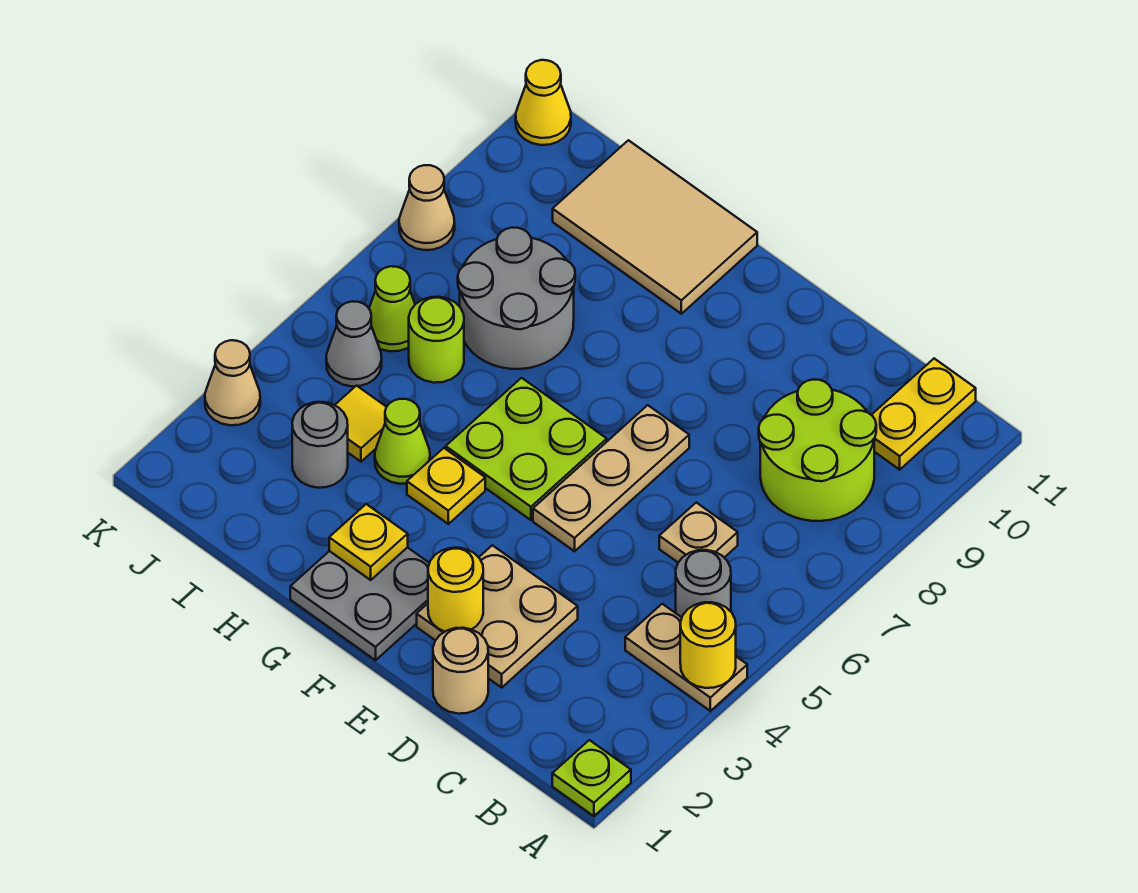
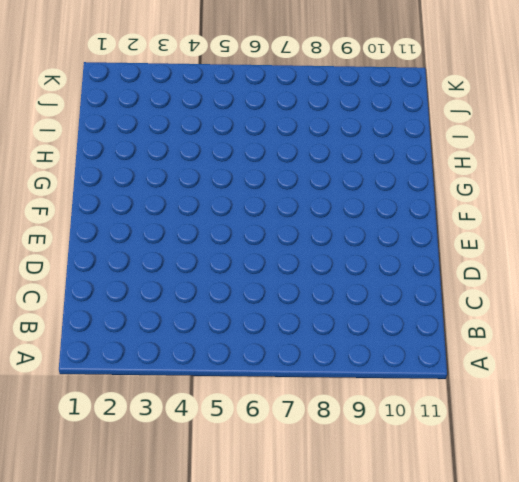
none -> lime plate A1 level 1
none -> tan plate A4:B4 level 1
none -> grey round brick B5 level 1

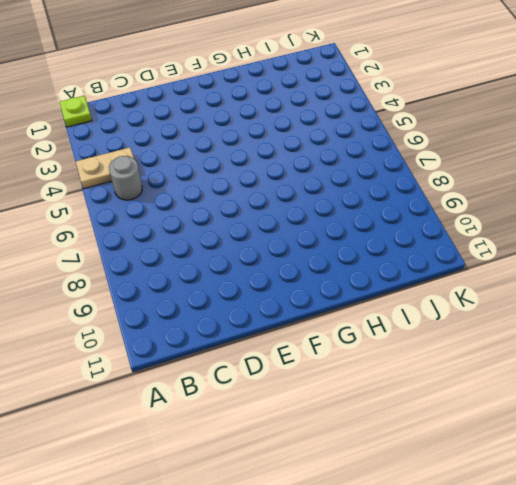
none -> lime round brick B8:C9 level 1
none -> yellow plate B10:B11 level 1
none -> tan plate C6 level 1

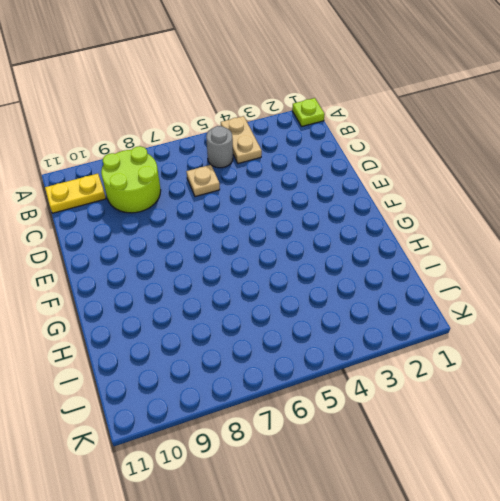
none -> tan round brick D1 level 1
none -> tan plate D2:E3 level 1
none -> tan plate E5:E7 level 1

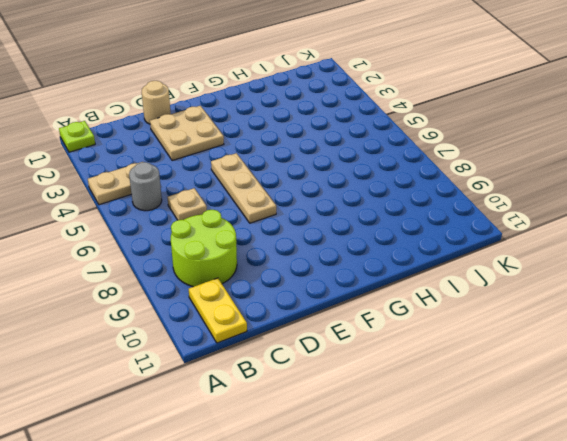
none -> grey plate F1:G2 level 1
none -> lime plate F5:G6 level 1
none -> yellow plate G4 level 1

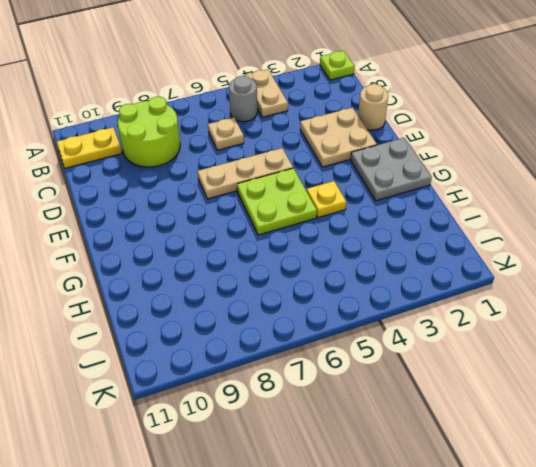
none -> tan tile G10:I11 level 1
none -> lime cone H4 level 1
none -> grey round brick H7:I8 level 1

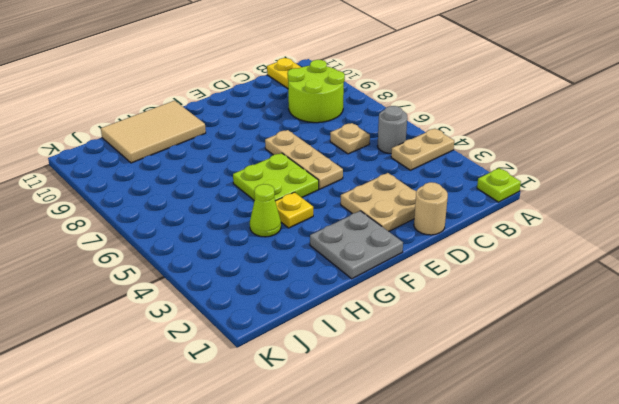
none -> grey round brick H7:I8 level 1
none -> grey round brick I3 level 1
none -> yellow tile I4 level 1

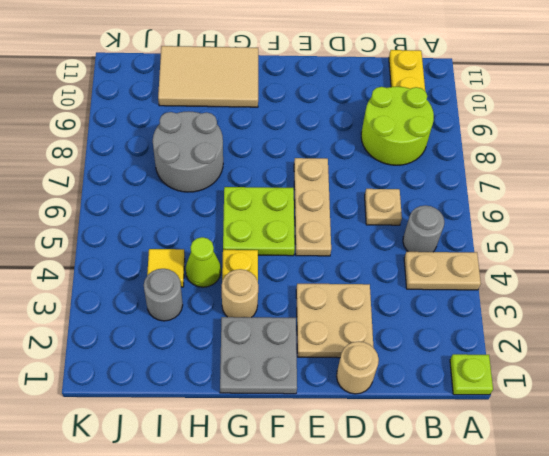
tan round brick G3 level 1 -> none
none -> lime round brick I6 level 1
none -> grey cone J5 level 1
none -> lime cone J6 level 1

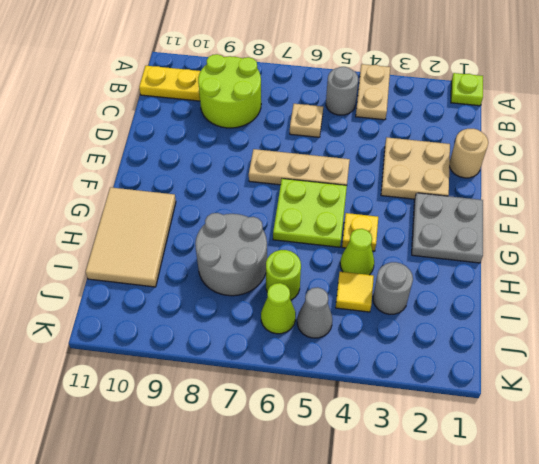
none -> tan cone K3 level 1
none -> tan cone K8 level 1
none -> yellow cone K11 level 1

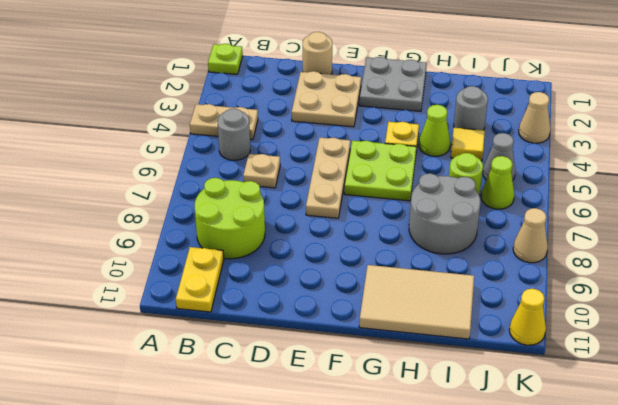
none -> yellow round brick A4 level 2
none -> yellow round brick E2 level 2
none -> yellow plate G2 level 2

